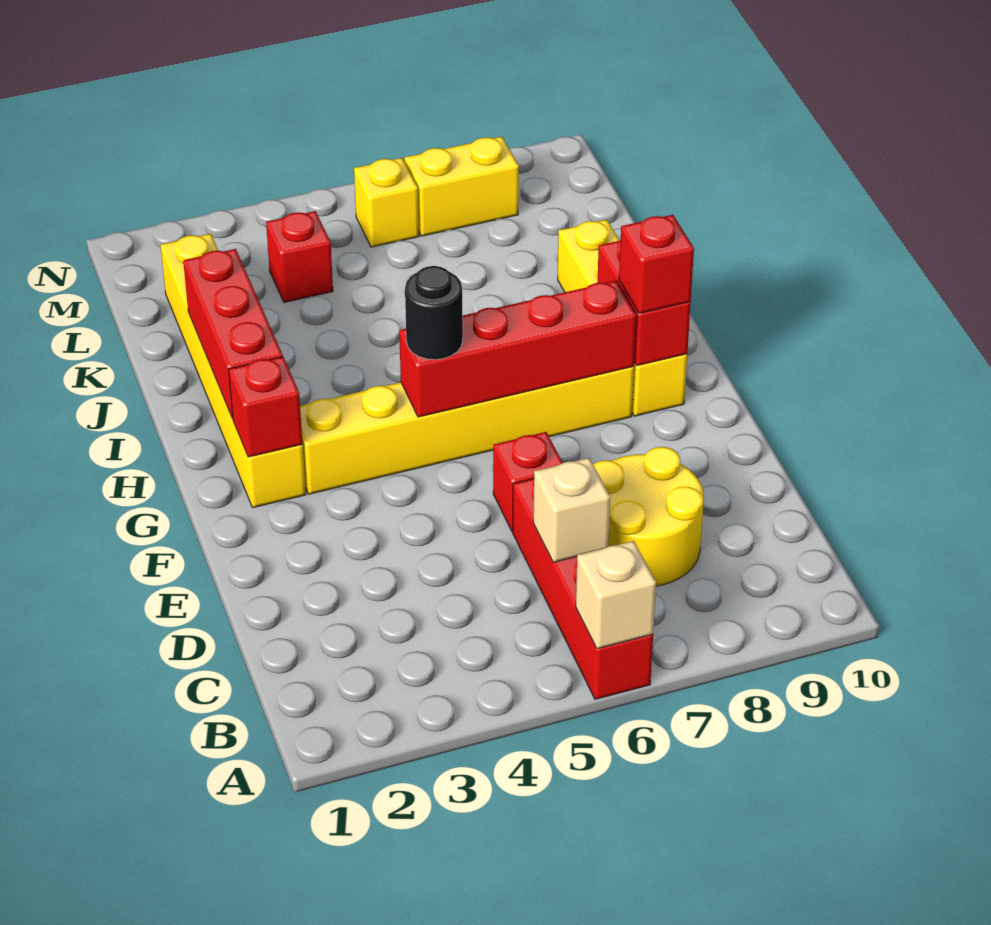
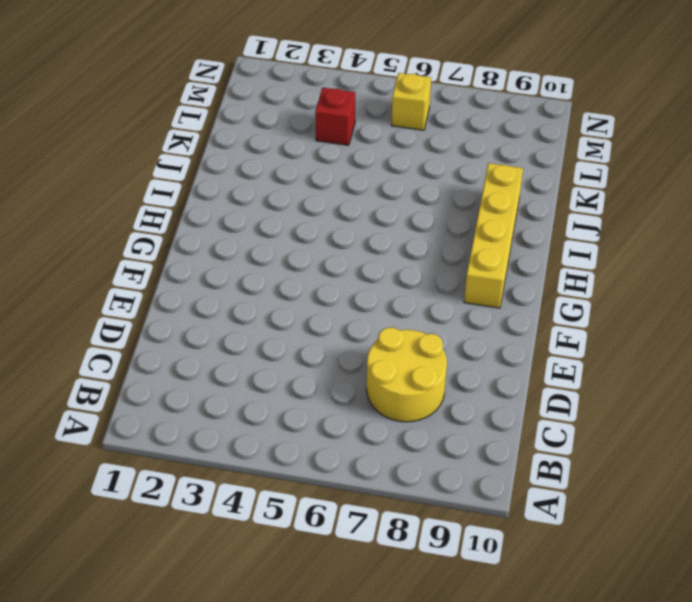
none -> red brick A6:D6 level 1
none -> red brick E6 level 1
none -> yellow brick G2:L2 level 1

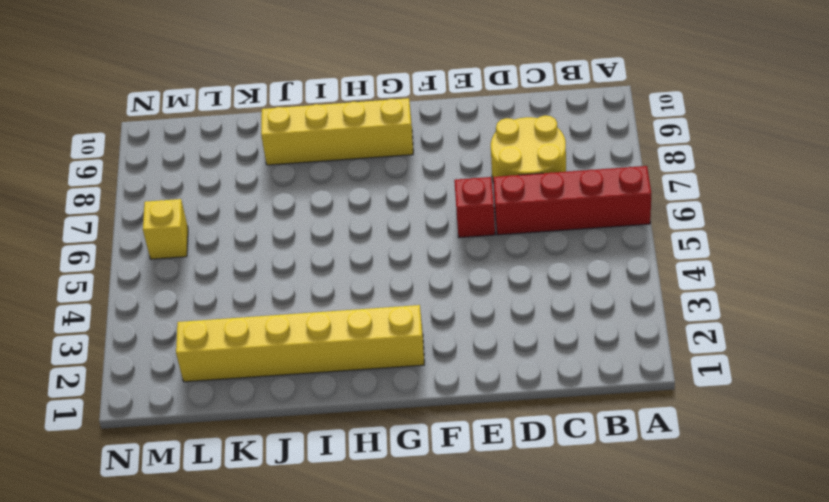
none -> yellow brick G3:G8 level 1
none -> red brick L4 level 1
none -> yellow brick M7:M8 level 1

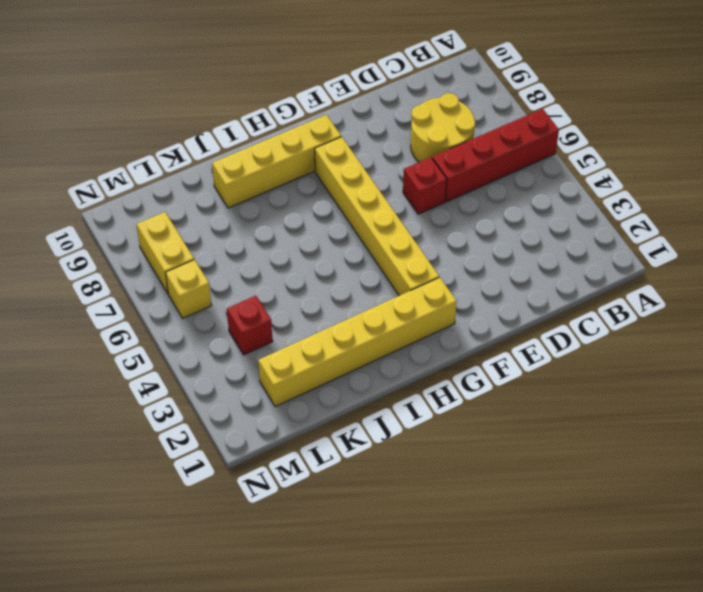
none -> tan brick A6 level 2
none -> tan brick C6 level 2
none -> red brick G2 level 2

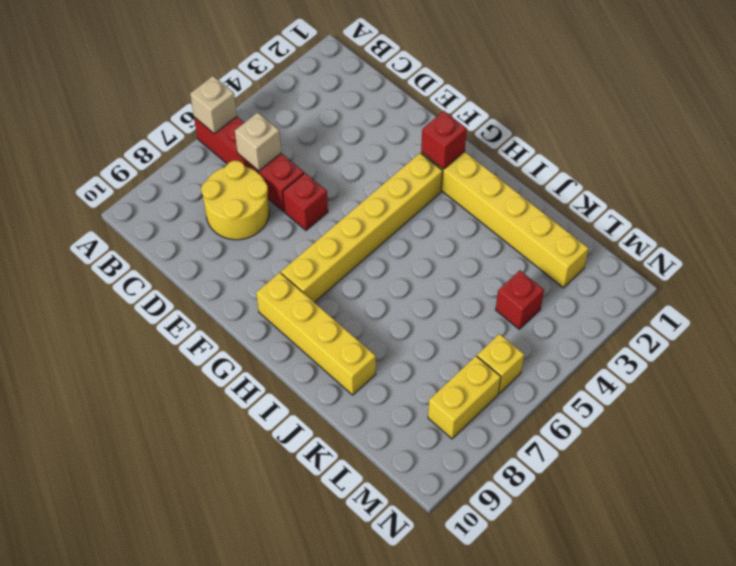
none -> red brick G5:G8 level 2
none -> red brick G9:H9 level 2
none -> red brick H2:J2 level 2

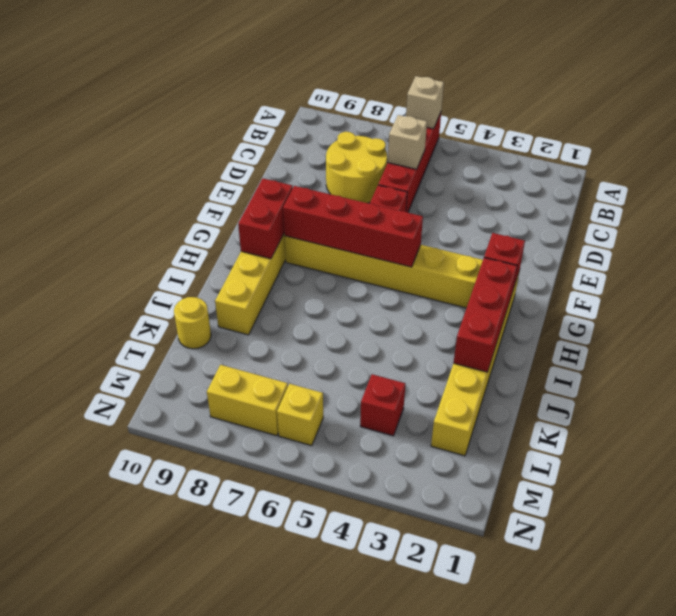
yellow round brick K10 level 1 -> none
none -> black round brick G5 level 3
none -> red brick G9 level 3

